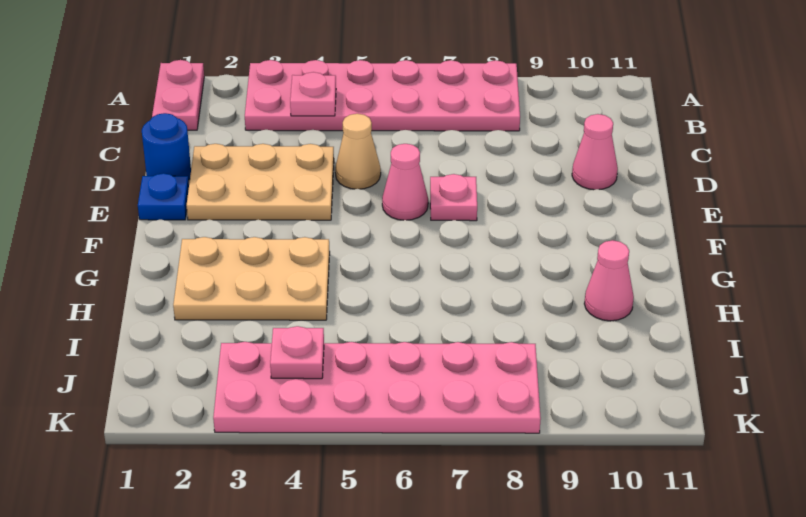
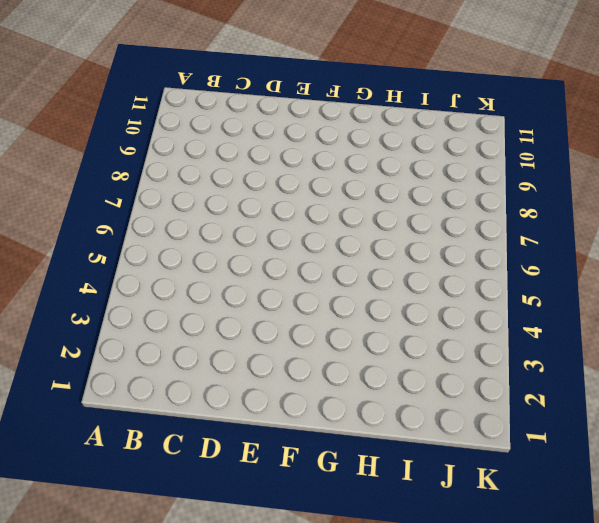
none -> pink plate A1:B1 level 1
none -> pink plate A3:B8 level 1
none -> blue round brick D1 level 1

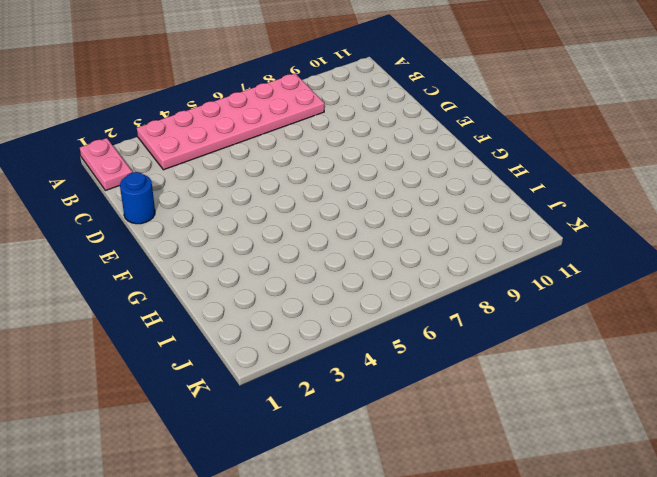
none -> tan plate D2:E4 level 1
none -> tan cone D5 level 1
none -> pink cone D10 level 1

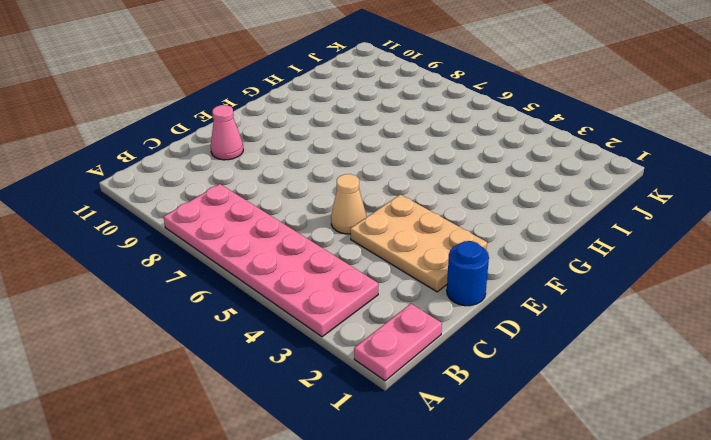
none -> blue plate E1 level 1
none -> pink cone E6 level 1
none -> pink plate E7 level 1

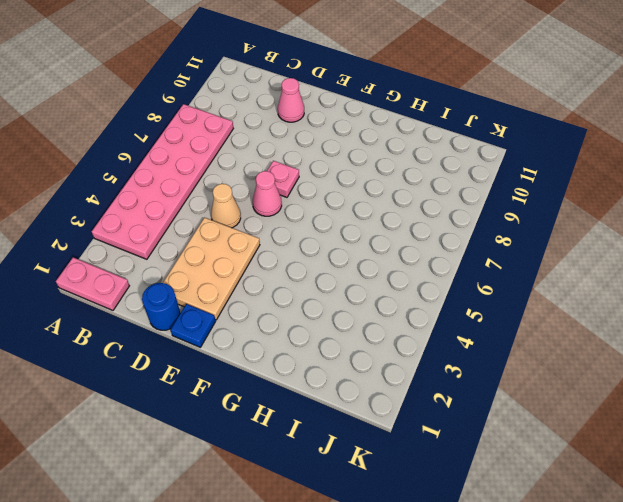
none -> tan plate G2:H4 level 1
none -> pink cone H10 level 1
none -> pink plate J3:K8 level 1

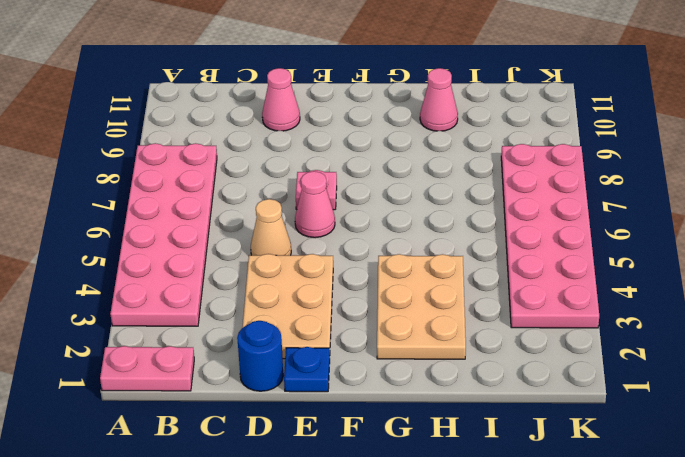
none -> pink plate B4 level 2
none -> pink plate J4 level 2

